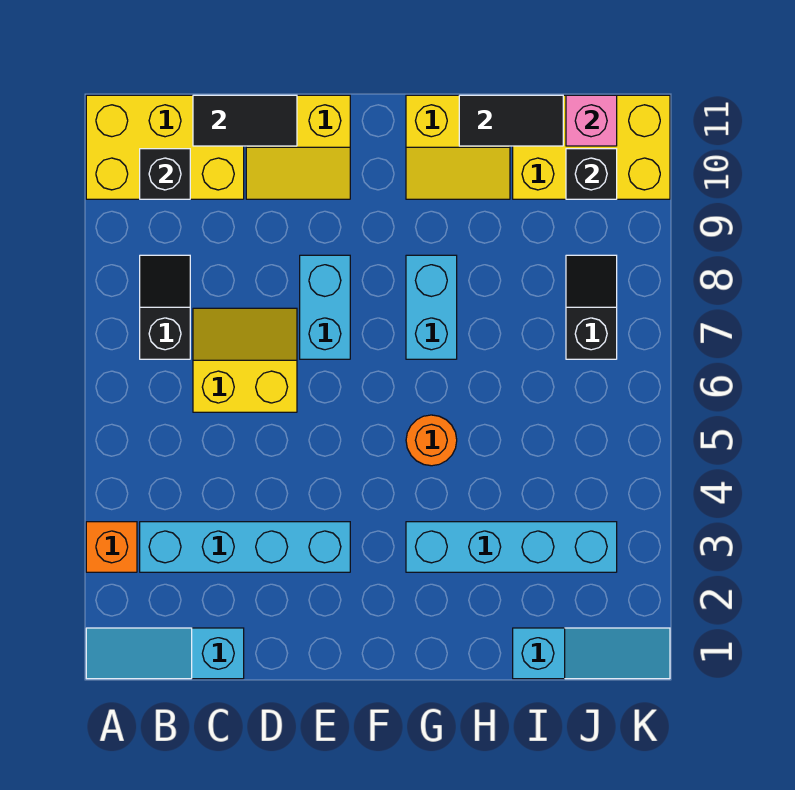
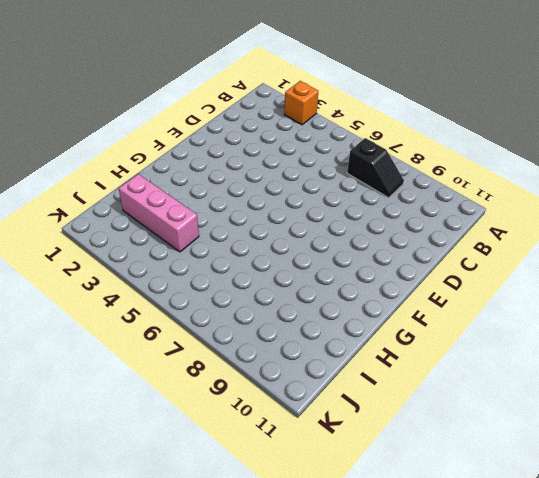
pink brick I2:I4 level 1 -> cyan brick G3:J3 level 1
none -> cyan slope A1:C1 level 1 top C
none -> yellow brick A10:C11 level 1
none -> cyan brick B3:E3 level 1

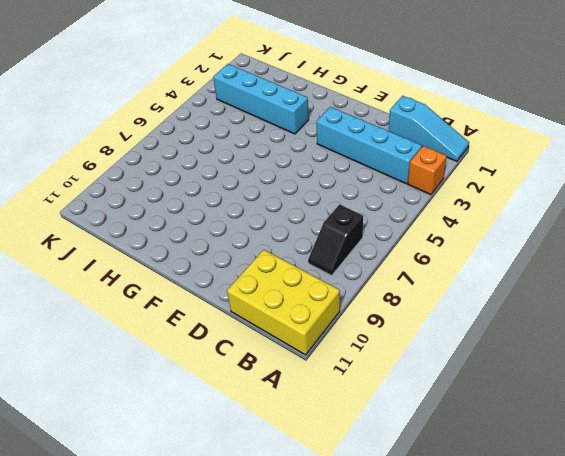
none -> yellow slope C6:D7 level 1 top 6
none -> yellow slope D10:E11 level 1 top 11
none -> cyan brick E7:E8 level 1

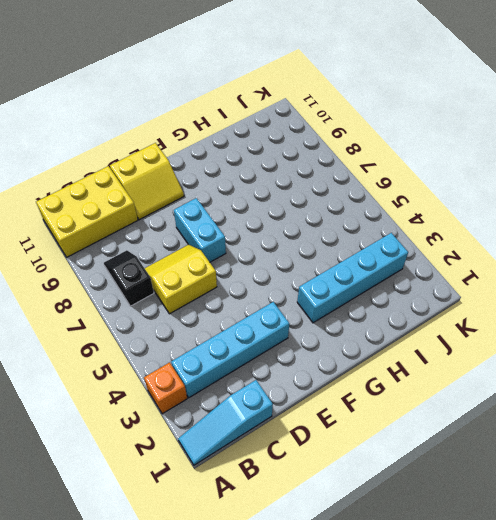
none -> orange round brick G5 level 1
none -> cyan brick G7:G8 level 1
none -> yellow slope G10:H11 level 1 top 11

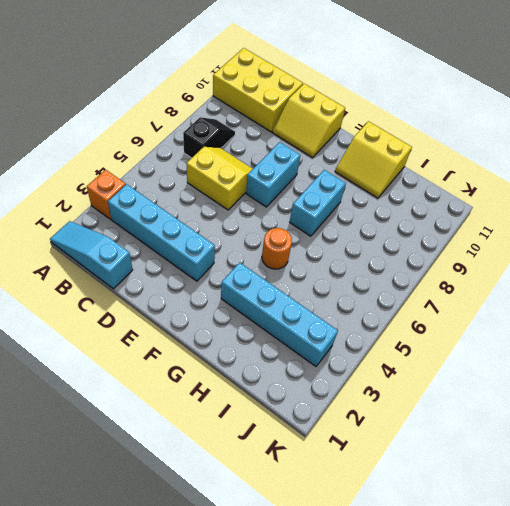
none -> cyan slope I1:K1 level 1 top I
none -> yellow brick I10:K11 level 1
none -> black slope J7:J8 level 1 top 7

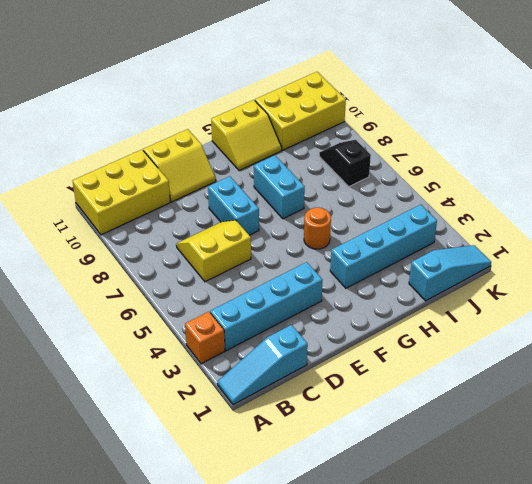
none -> black slope B7:B8 level 1 top 7
none -> black brick B10 level 2
none -> black tile C11:D11 level 2

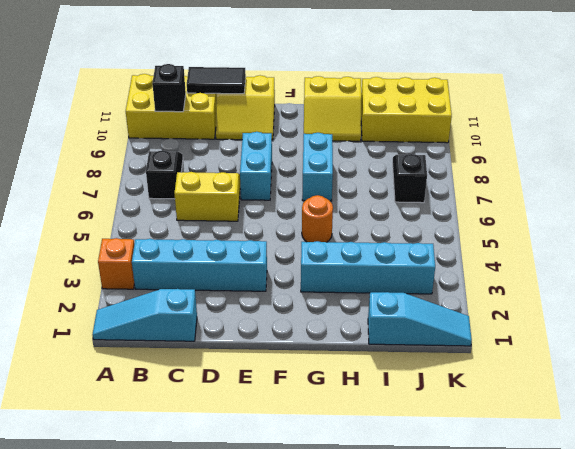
none -> black tile H11:I11 level 2
none -> black brick J10 level 2
none -> pink brick J11 level 2

